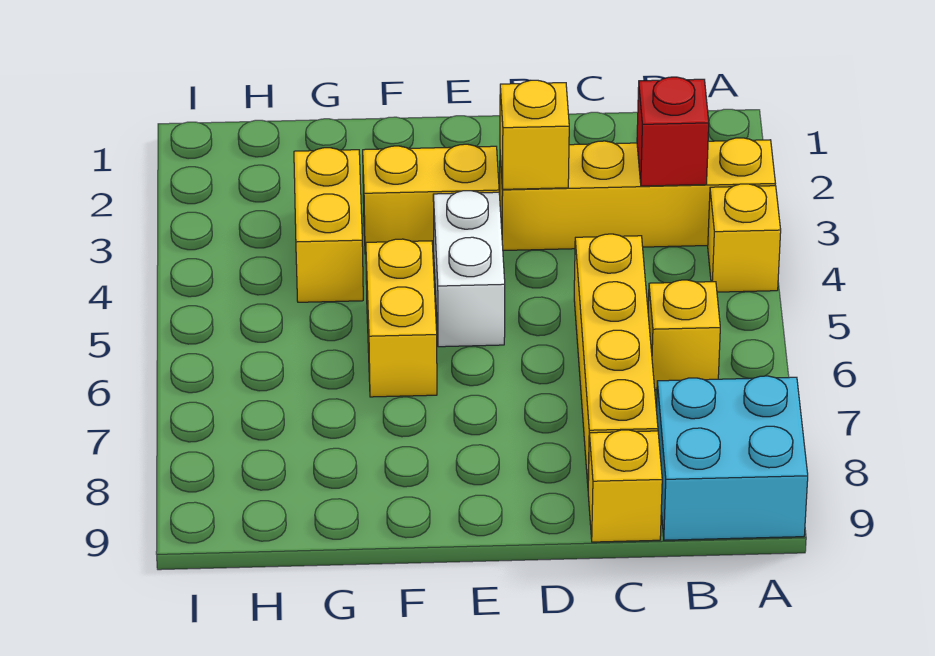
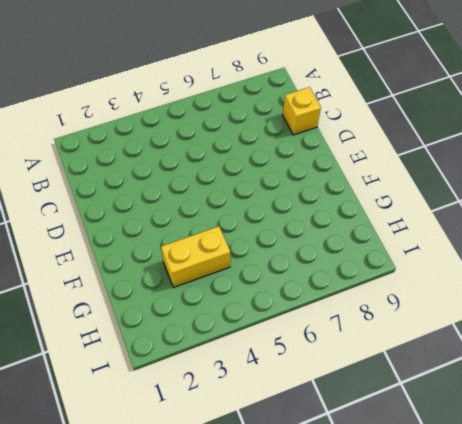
none -> yellow brick A3:D3 level 1
none -> yellow brick A4 level 1
none -> cyan brick A8:B9 level 1

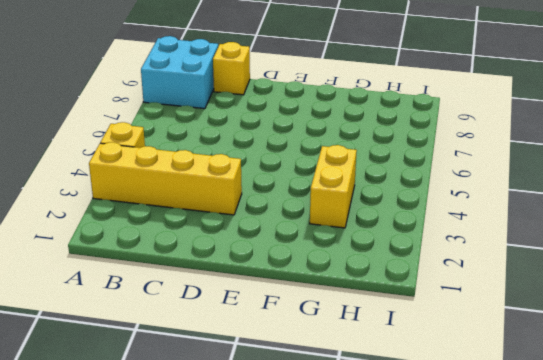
none -> yellow brick B6 level 1
none -> yellow brick C5:C8 level 1
none -> yellow brick E3:F3 level 1

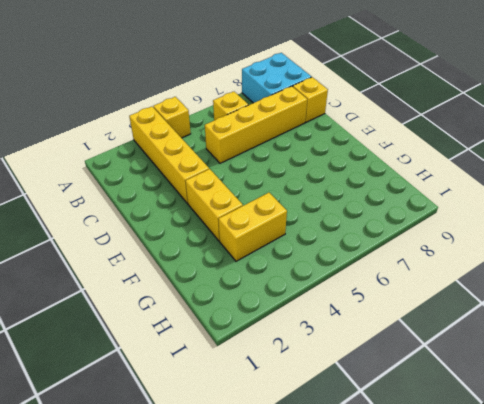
none -> white brick E4:E5 level 1
none -> yellow brick F5:F6 level 1
none -> red brick B3 level 2

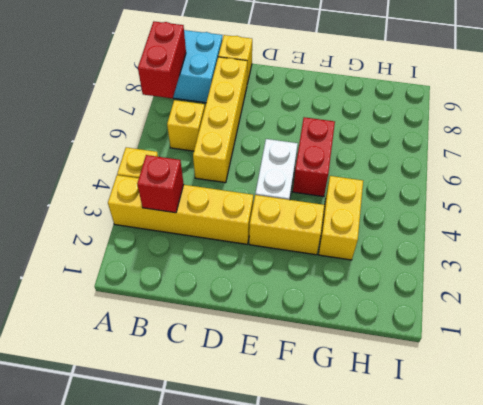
red brick A7:A8 level 2 -> none
red brick F5:F6 level 1 -> yellow brick F5:F6 level 1
none -> yellow brick D3 level 2

